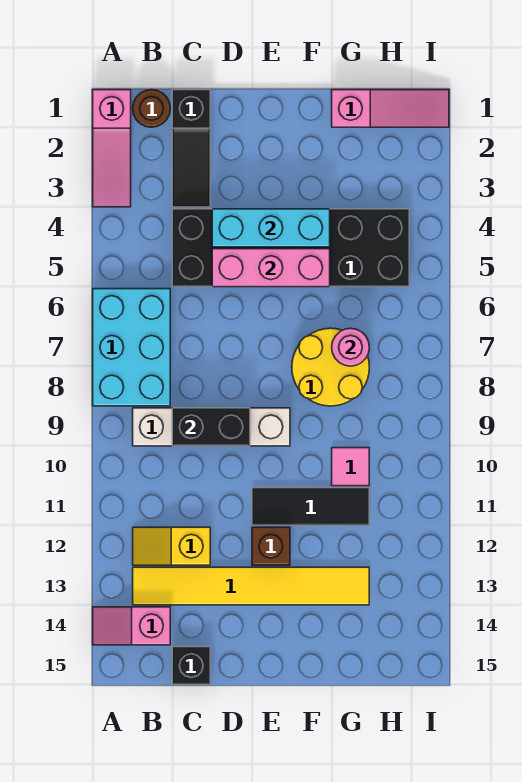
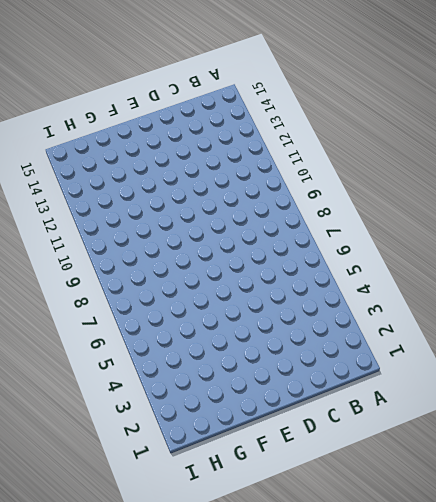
none -> pink slope A1:A3 level 1 top 1
none -> cyan brick A6:B8 level 1
none -> pink slope A14:B14 level 1 top B

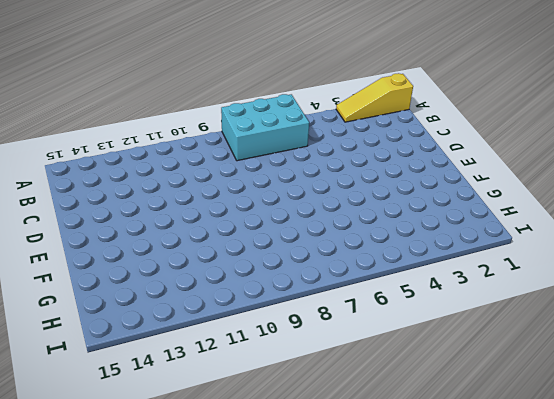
yellow slope A1:A3 level 1 top 1 -> pink slope A1:A3 level 1 top 1
none -> pink slope A14:B14 level 1 top B
none -> brown round brick B1 level 1
none -> white brick B9:E9 level 1

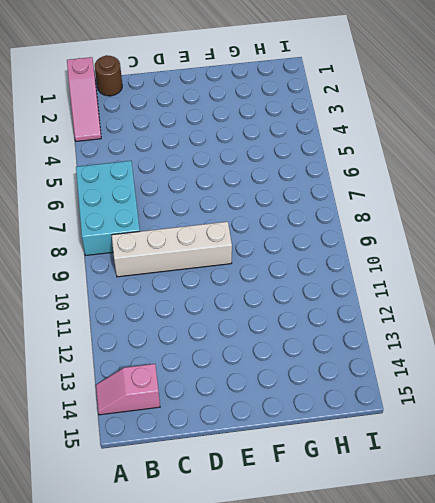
none -> yellow slope B12:C12 level 1 top C
none -> yellow tile B13:G13 level 1
none -> black slope C1:C3 level 1 top 1

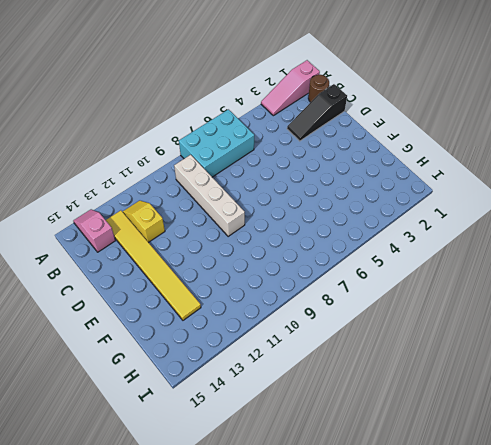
none -> black brick C4:H5 level 1
none -> black brick C15 level 1
none -> black tile E11:G11 level 1

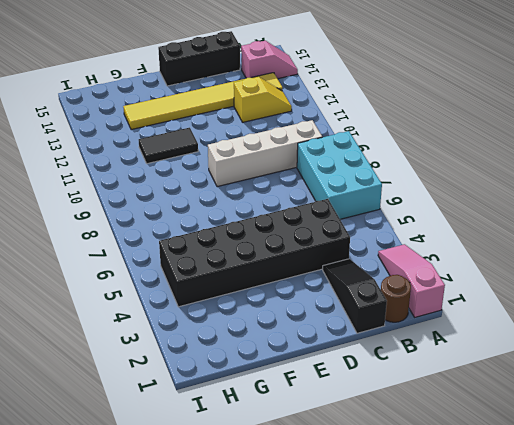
black brick C15:E15 level 1 -> black brick C15 level 1
black tile F11:G11 level 1 -> black tile E11:G11 level 1
none -> brown brick E12 level 1
none -> yellow round brick F7:G8 level 1
none -> pink slope G1:I1 level 1 top G

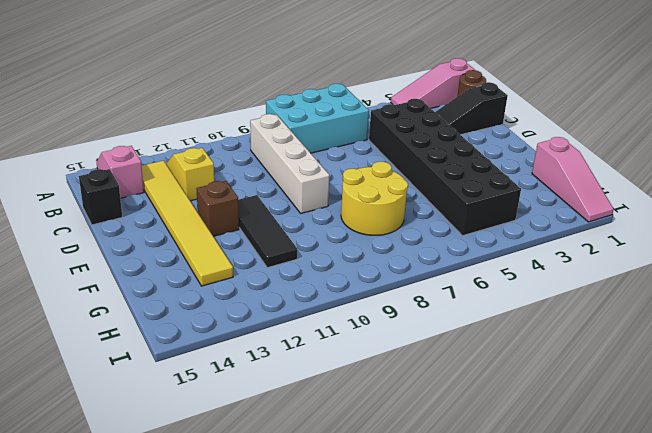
none -> pink tile G10 level 1
none -> black brick C9:D9 level 2
none -> cyan brick D4:F4 level 2

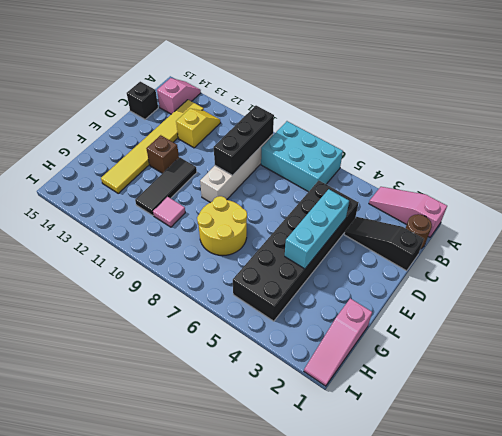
black brick B9:D9 level 2 -> black brick C9:D9 level 2
none -> pink brick D5:F5 level 2
none -> pink round brick G7 level 2

